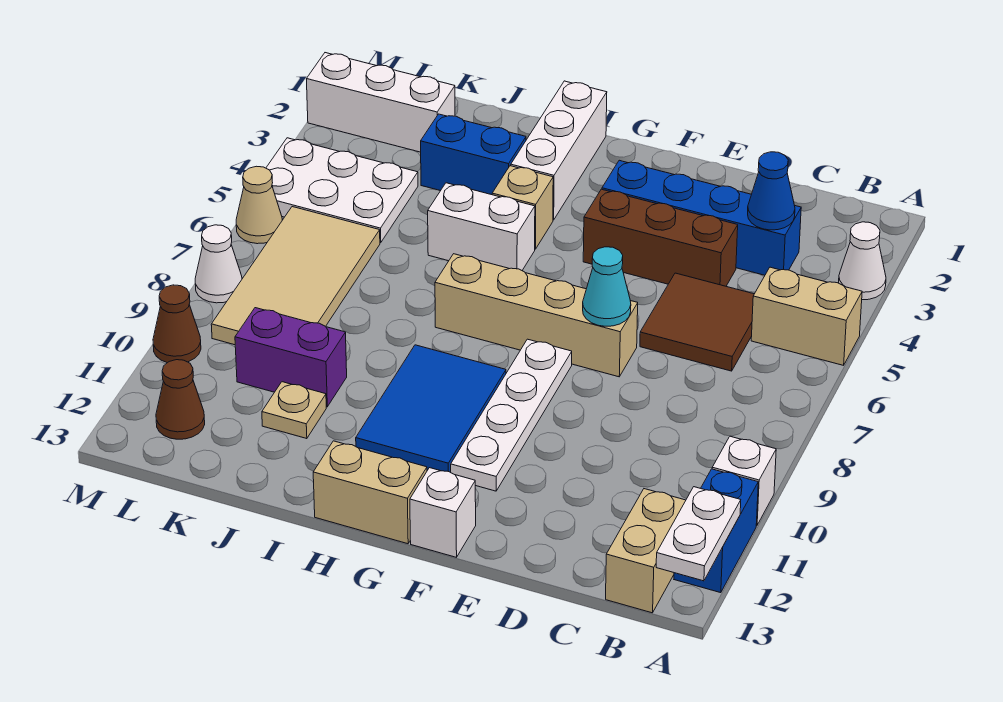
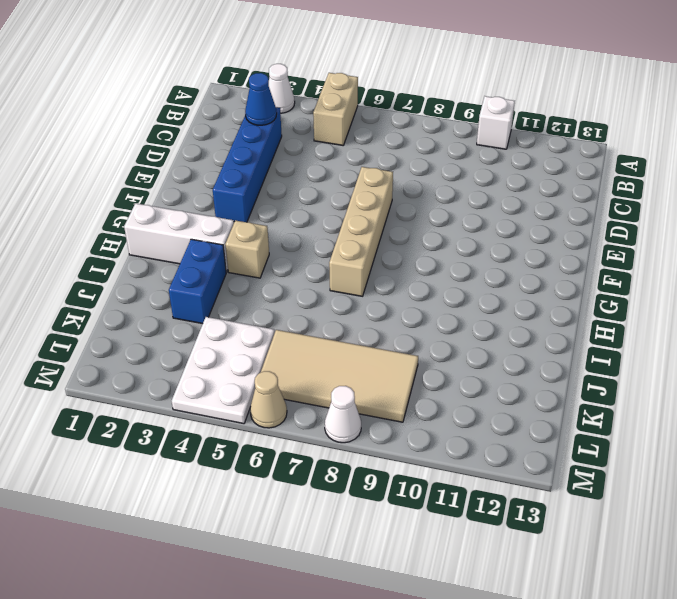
none -> blue brick A11:A12 level 1
none -> tan brick B12:B13 level 1
none -> brown tile C5:D6 level 1

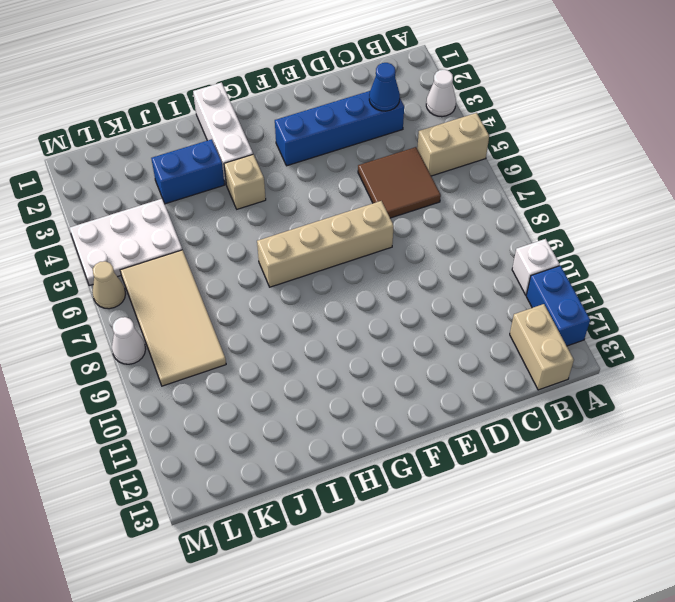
none -> brown brick D4:F4 level 1
none -> white plate F8:F11 level 1
none -> white brick F13 level 1

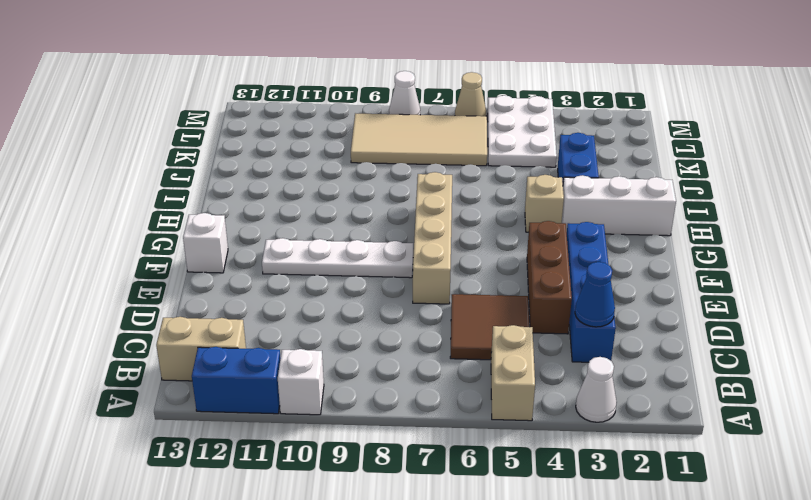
none -> blue tile G9:H11 level 1
none -> tan brick G13:H13 level 1
none -> white brick H5:I5 level 1

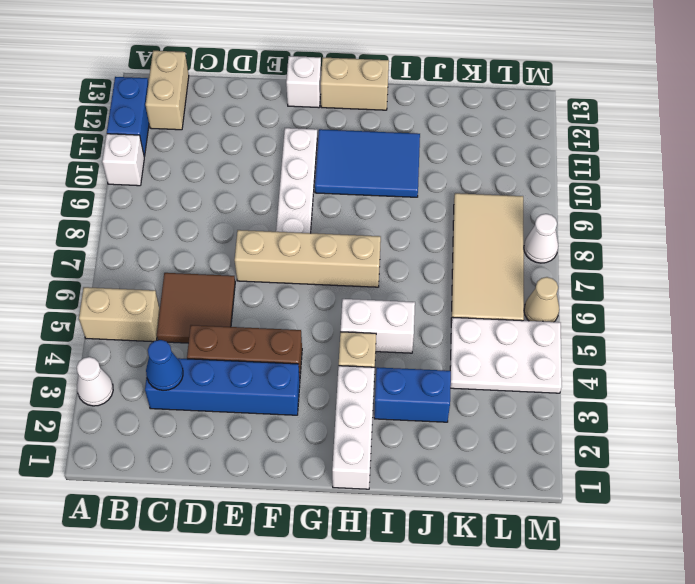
blue tile G10:I11 level 1 -> blue tile G9:H11 level 1
none -> purple brick J10:K10 level 1
none -> tan plate J11 level 1
none -> white brick K2:M2 level 1

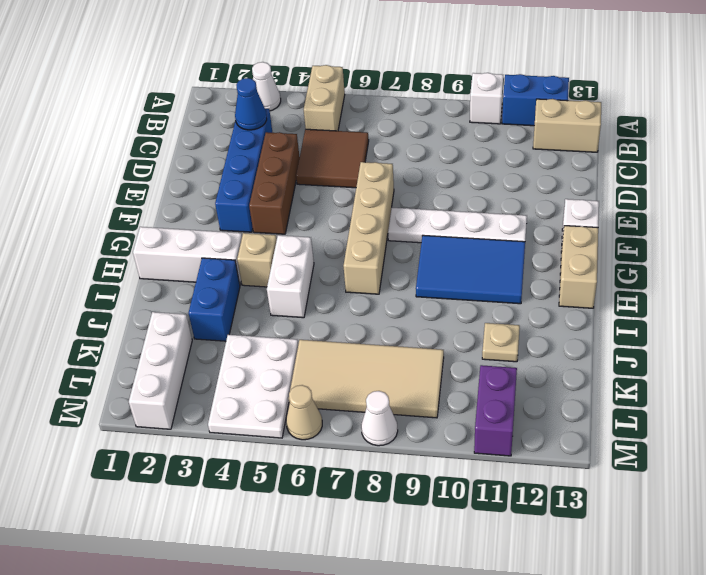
purple brick L11:M11 level 1 -> purple brick J10:K10 level 1
none -> brown cone L12 level 1
none -> brown cone M10 level 1
none -> white plate A12:A13 level 2

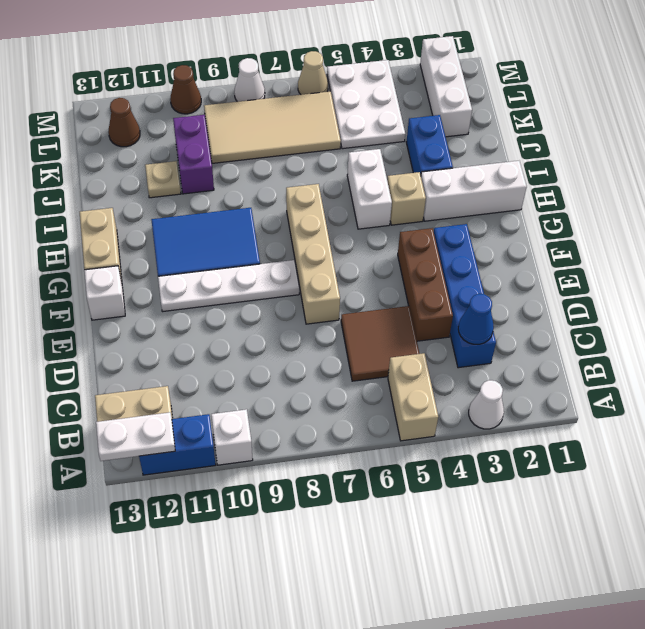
none -> cyan cone E7 level 2

